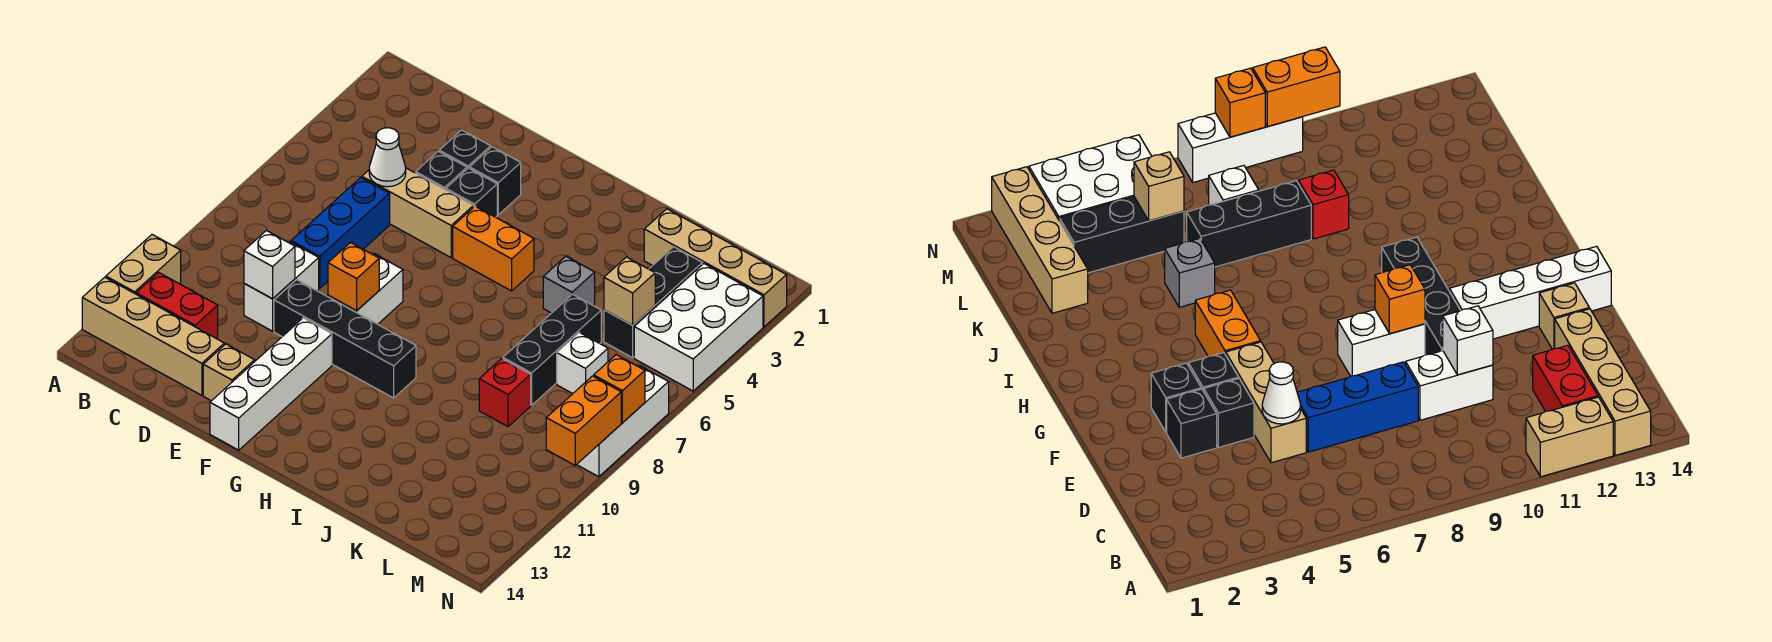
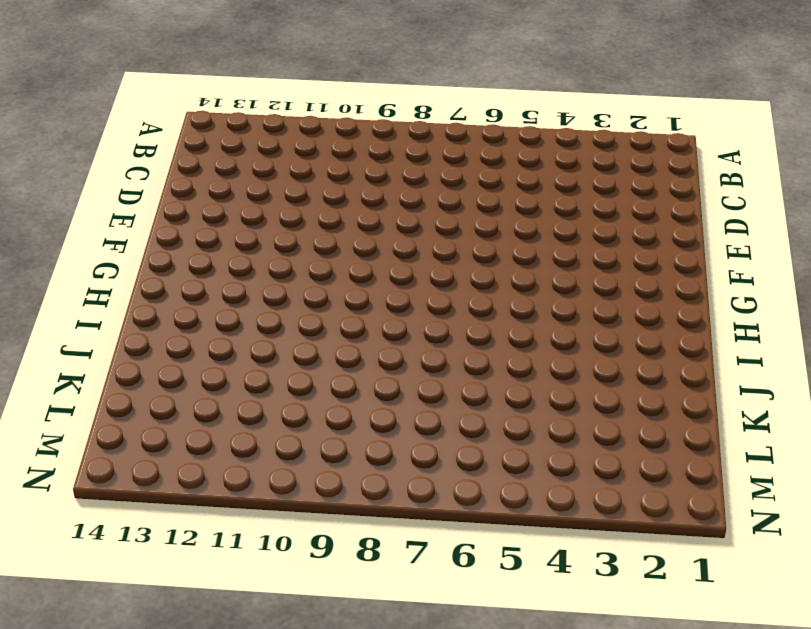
none -> tan brick A11:A12 level 1
none -> tan brick A13:D13 level 1
none -> red brick B12:C12 level 1

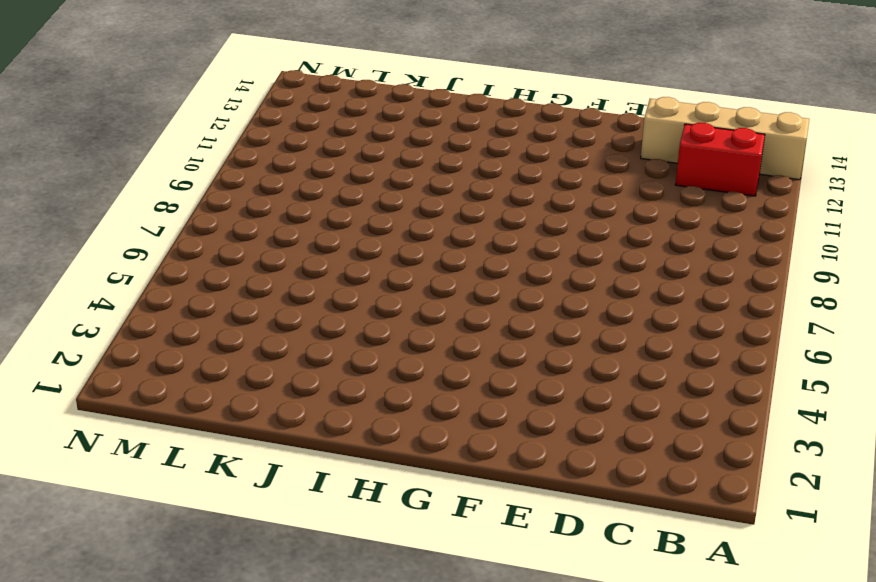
none -> tan brick A11:A12 level 1
none -> tan brick D5:F5 level 1
none -> blue brick D6:D8 level 1

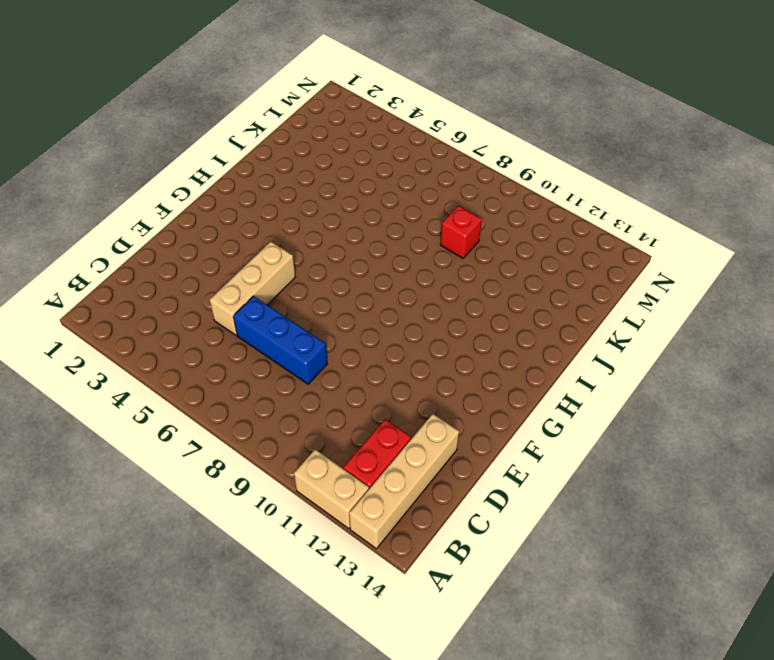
none -> white brick D9:D10 level 1
none -> black brick E3 level 1
none -> black brick E4 level 1

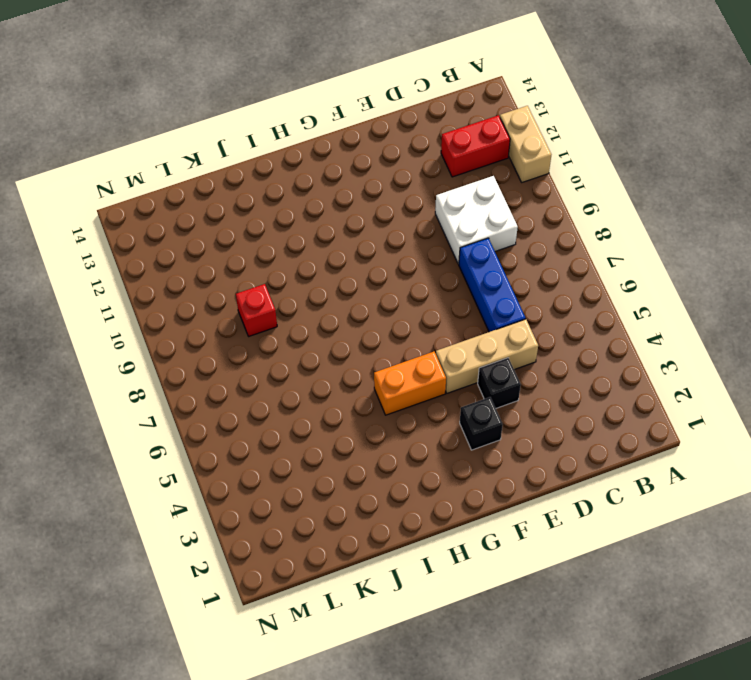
white brick C9:D10 level 1 -> white brick D9:D10 level 1
none -> tan brick A13:D13 level 1
none -> black brick E3 level 1
none -> black brick E10:H10 level 1

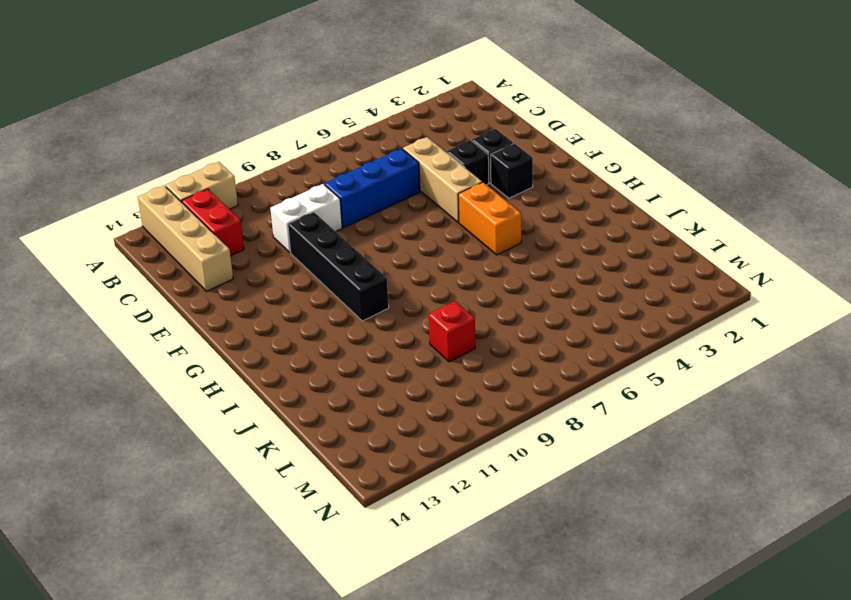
none -> tan brick E13 level 1
none -> black brick F4 level 1
none -> white brick F8:F9 level 1

